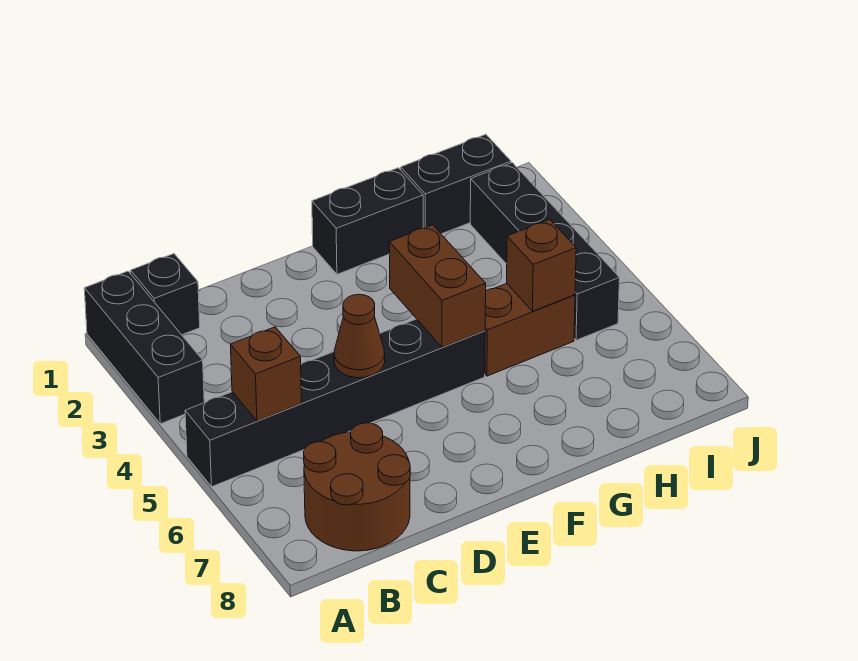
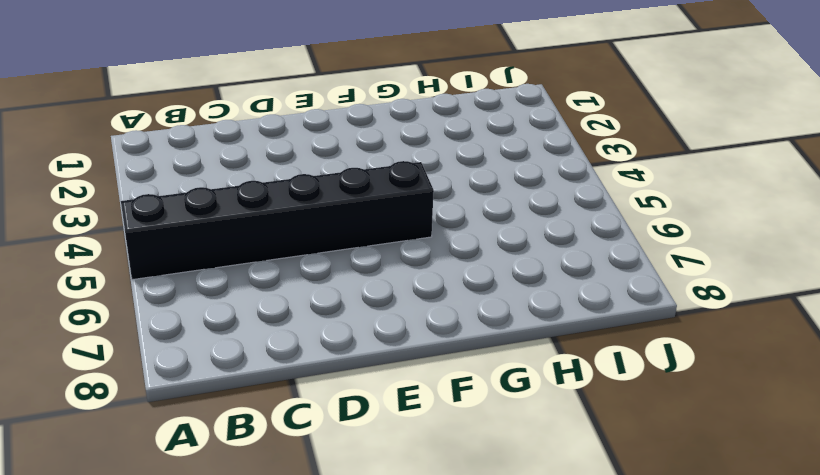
none -> black brick A1:A3 level 1
none -> black brick B1 level 1
none -> brown round brick B7:C8 level 1

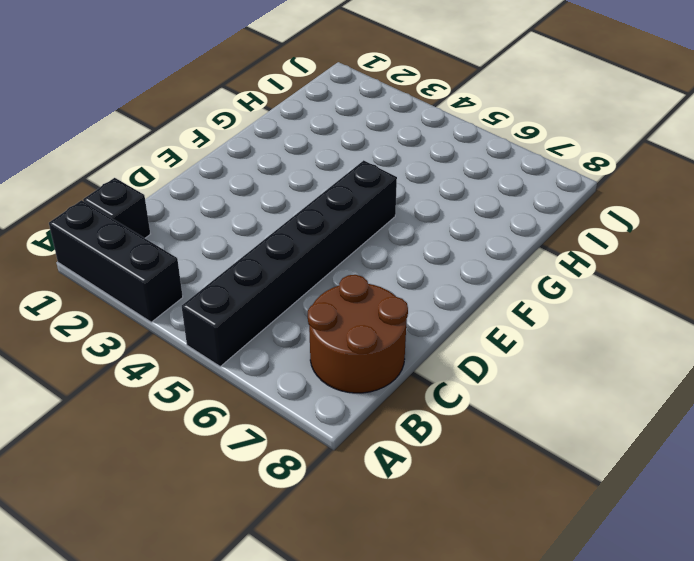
none -> black brick F1:G1 level 1
none -> brown brick G5:H5 level 1
none -> black brick H1:I1 level 1

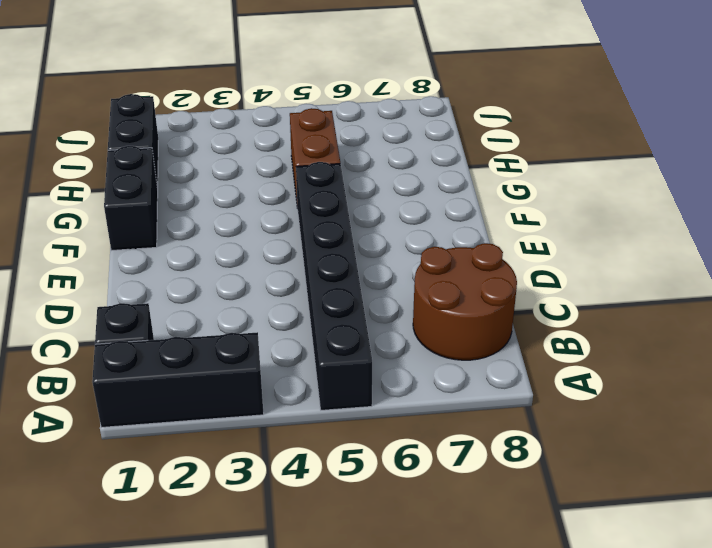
none -> black brick I2:I5 level 1
none -> brown brick B5 level 2
none -> brown cone D5 level 2

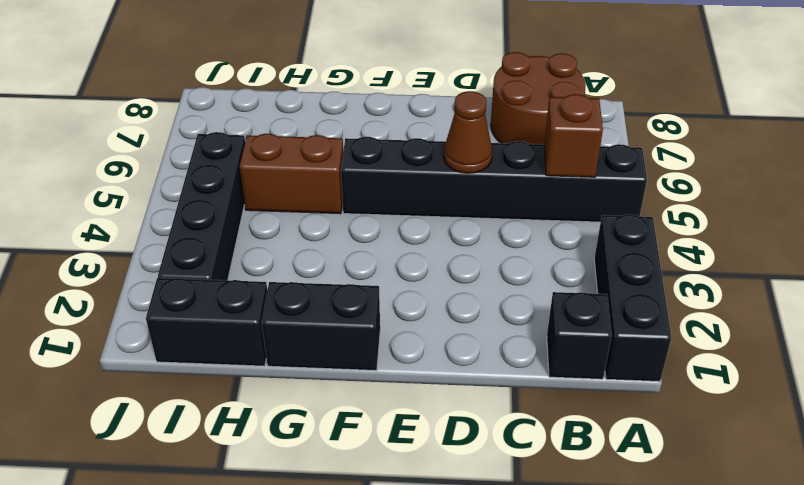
none -> brown brick F4:F5 level 2
none -> brown brick H5 level 2

